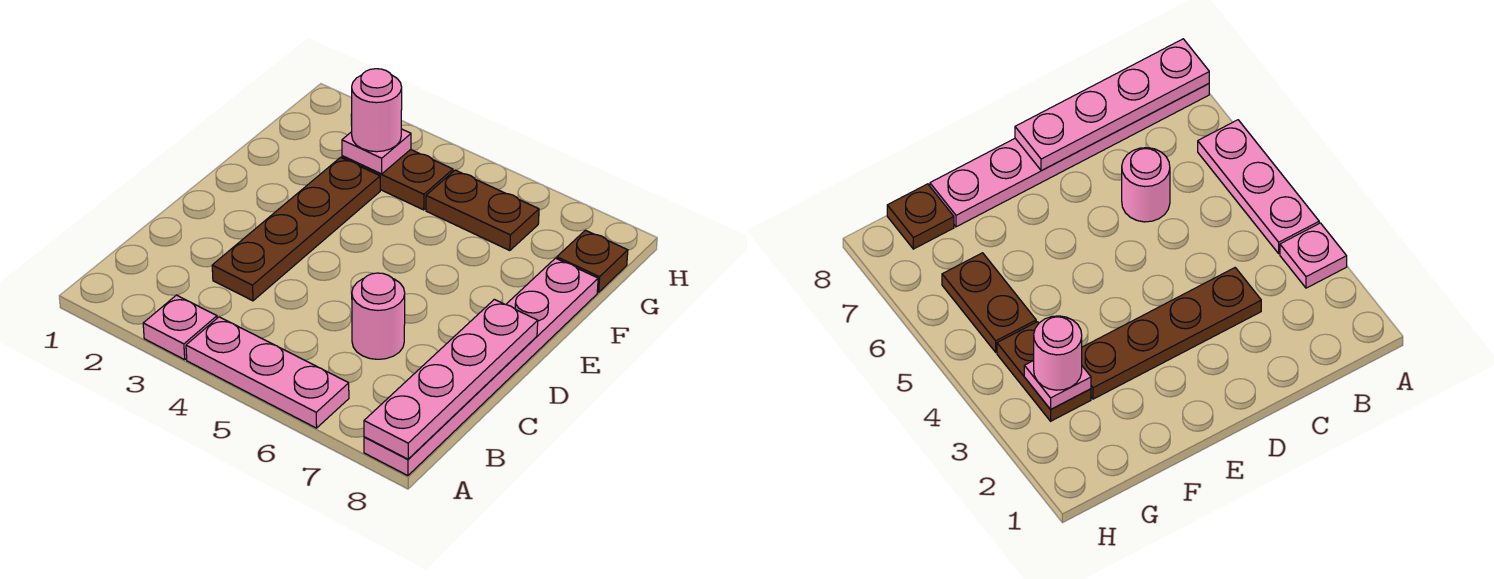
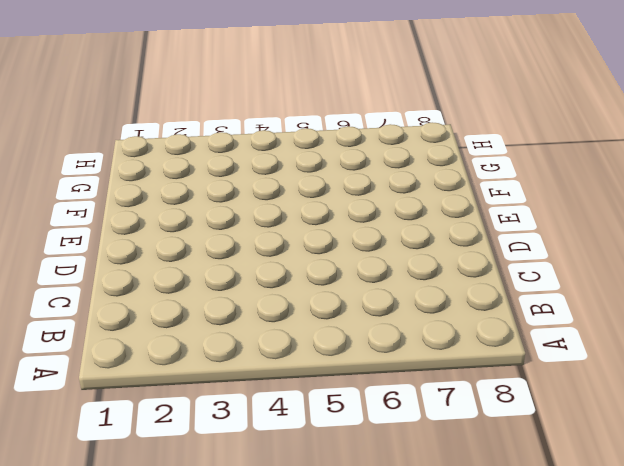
none -> pink plate A3 level 1
none -> pink plate A4:A6 level 1

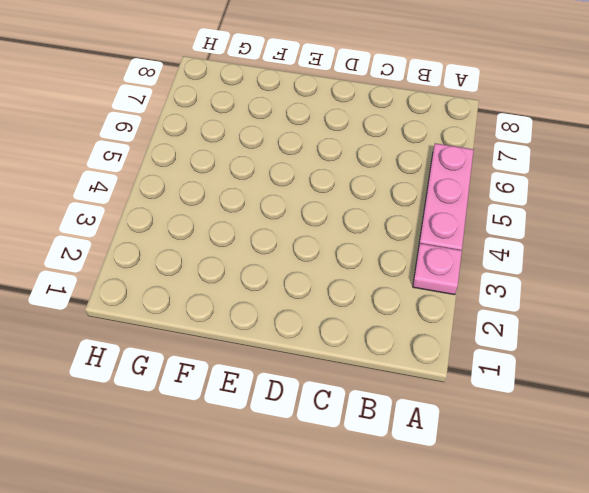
none -> pink plate A8:F8 level 1
none -> brown plate C3:F3 level 1

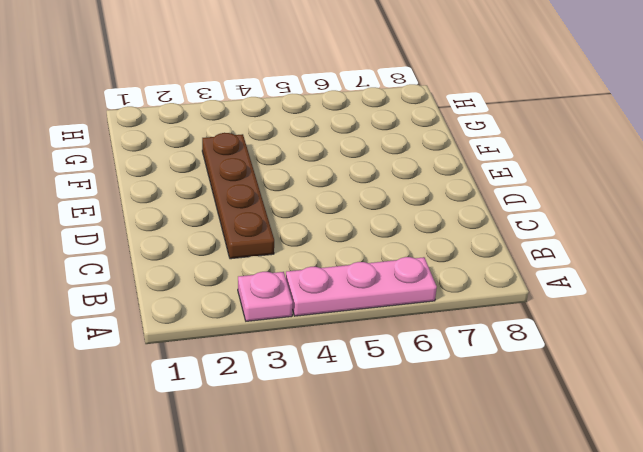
none -> pink plate A8:F8 level 1
none -> pink round brick C6 level 1

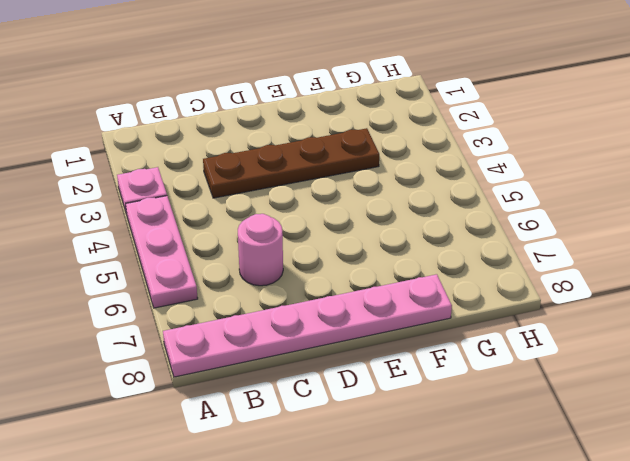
none -> brown plate G3:G4 level 1
none -> brown plate G5:G6 level 1

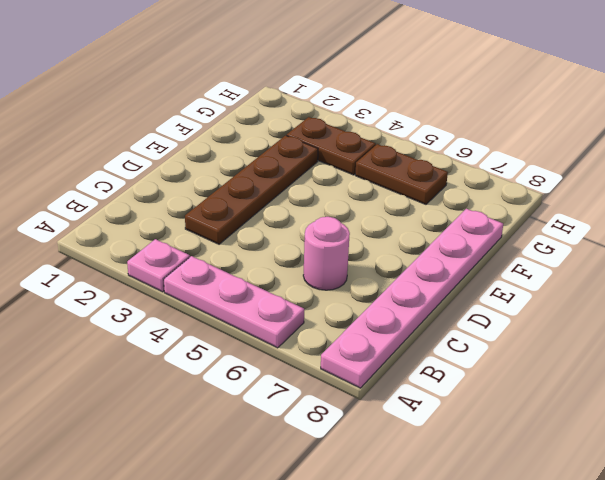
none -> brown plate G8 level 1
none -> pink plate A8:D8 level 2

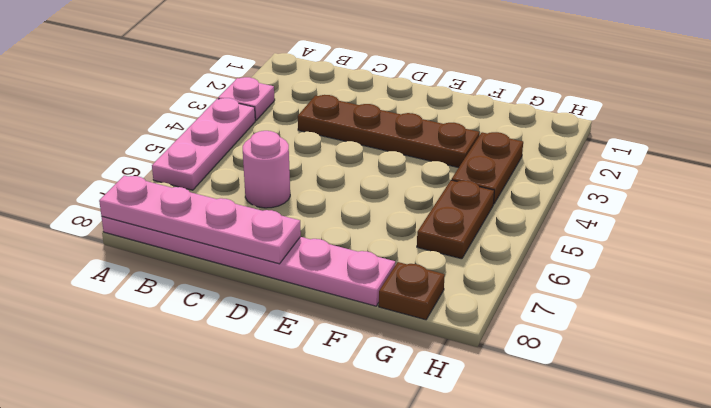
none -> pink plate G3 level 2
none -> pink round brick G3 level 3

